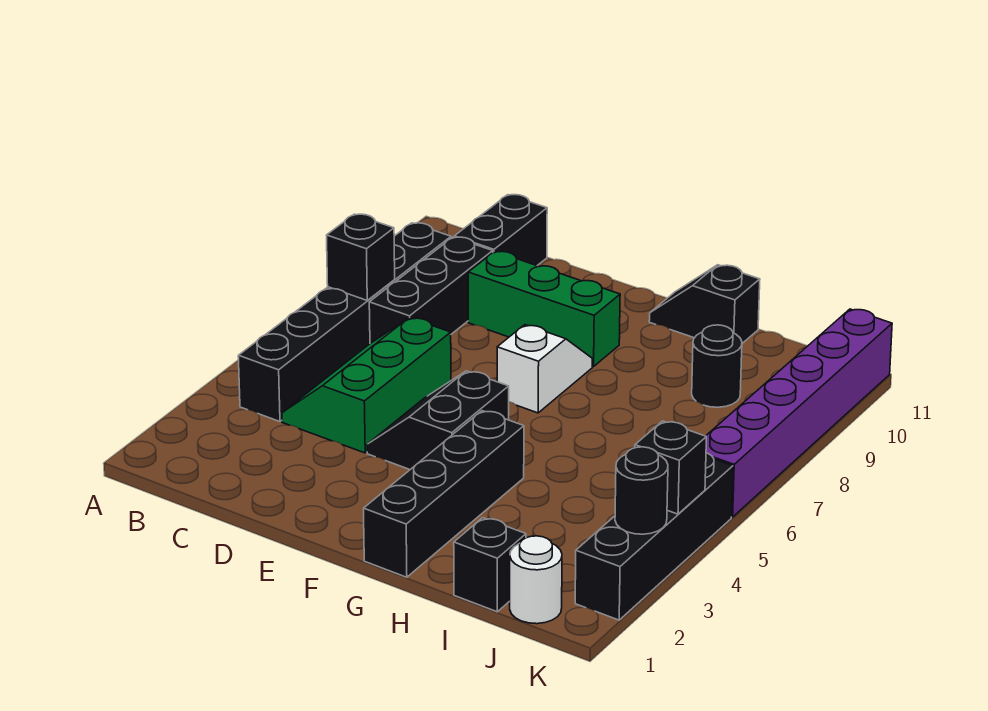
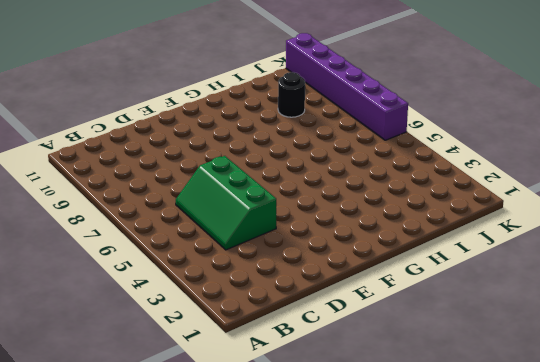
none -> black brick B4:B9 level 1
none -> black brick C7:C9 level 1
none -> black brick C10:C11 level 1

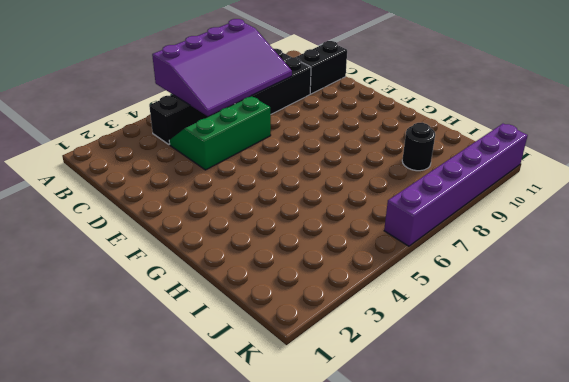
purple slope A5:C8 level 2 top A -> black brick B7 level 2
none -> green brick D9:F9 level 1
none -> black slope E4:F5 level 1 top F
none -> white slope F7:F8 level 1 top 7

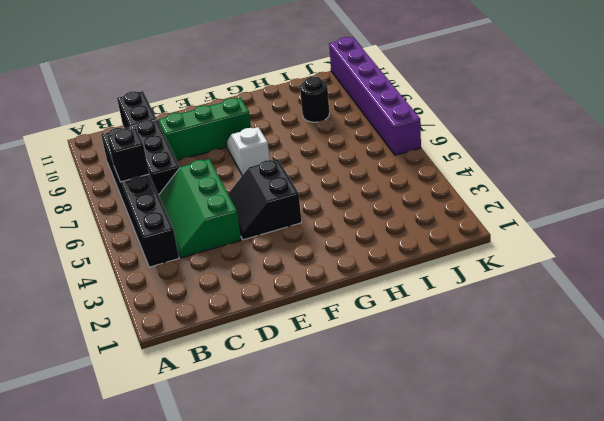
none -> black brick G1:G4 level 1
none -> black slope G11:H11 level 1 top H
none -> black brick I1 level 1

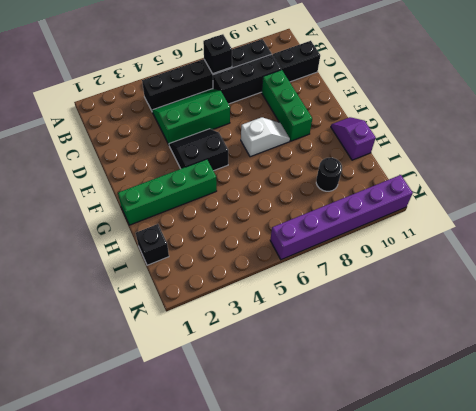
green brick G1:G4 level 1 -> black brick G1:G4 level 1
purple slope G11:H11 level 1 top H -> black slope G11:H11 level 1 top H
none -> white round brick J1 level 1
none -> black brick K2:K5 level 1
none -> black round brick K3 level 2

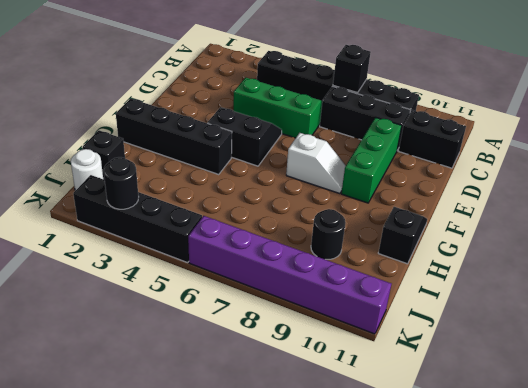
none -> black brick K4 level 2

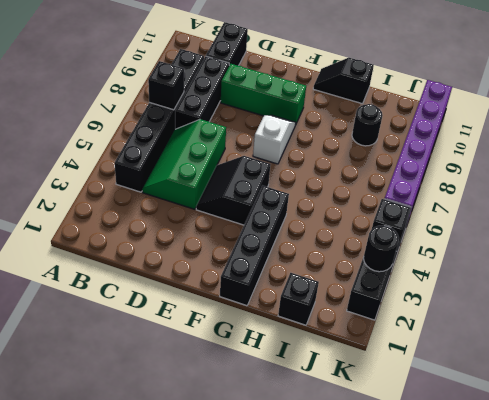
none -> white round brick J1 level 1

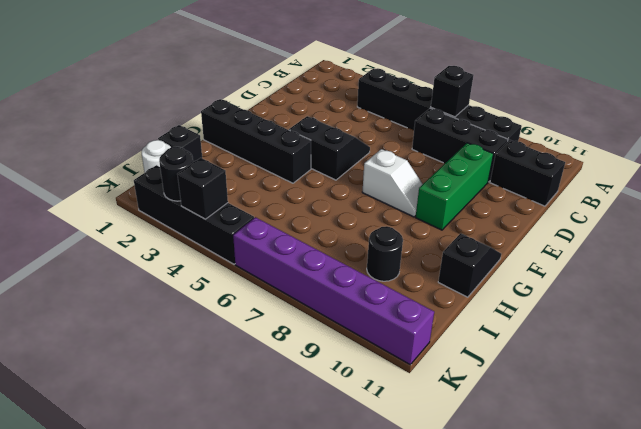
none -> green slope C4:D6 level 1 top D

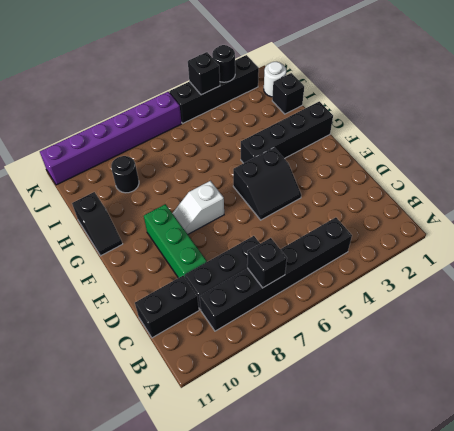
none -> green slope C4:D6 level 1 top D

